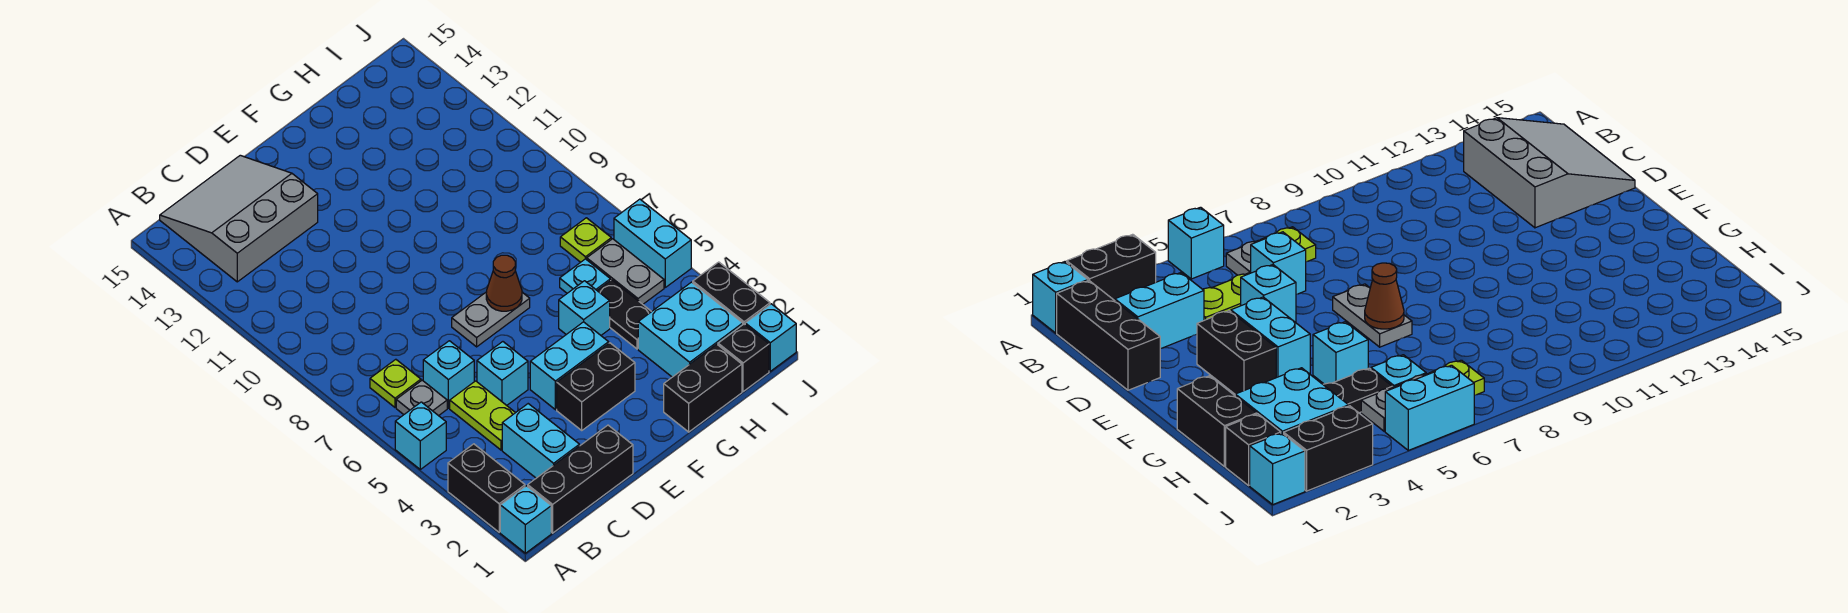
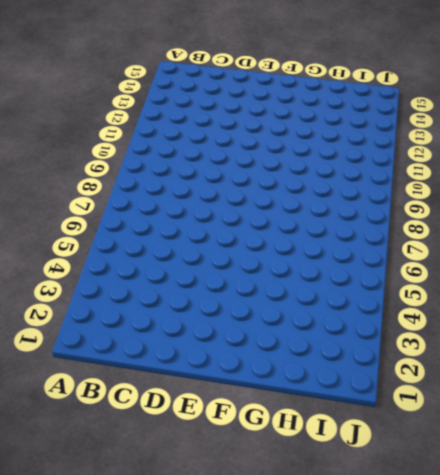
none -> cyan brick A1 level 1
none -> black brick A2:A3 level 1
none -> cyan brick A5 level 1

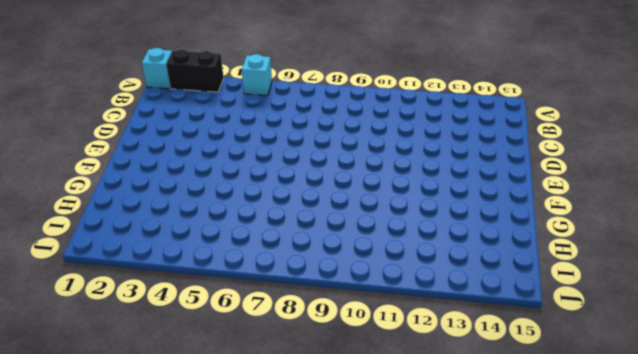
none -> black brick B1:D1 level 1
none -> grey plate B6 level 1
none -> lime plate B7 level 1

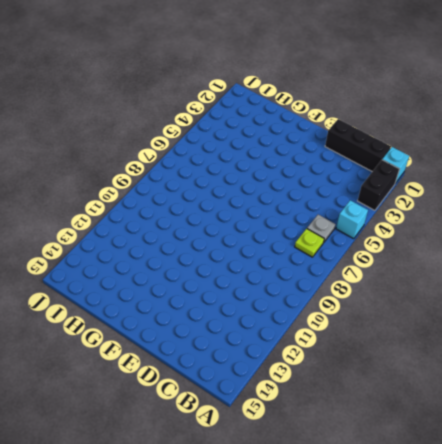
none -> grey slope B13:D15 level 1 top 13
none -> cyan brick C2:C3 level 1
none -> lime plate C4:C5 level 1

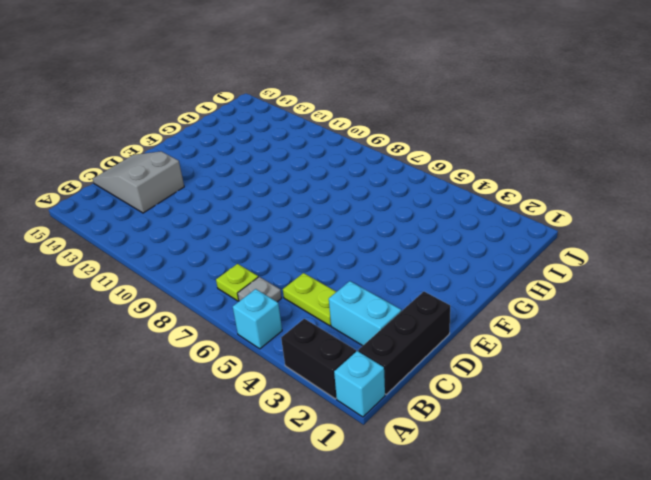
grey slope C13:D15 level 1 top 13 -> grey slope B13:D15 level 1 top 13
none -> cyan brick C6 level 1
none -> cyan brick D5 level 1
none -> black brick E3:F3 level 1

